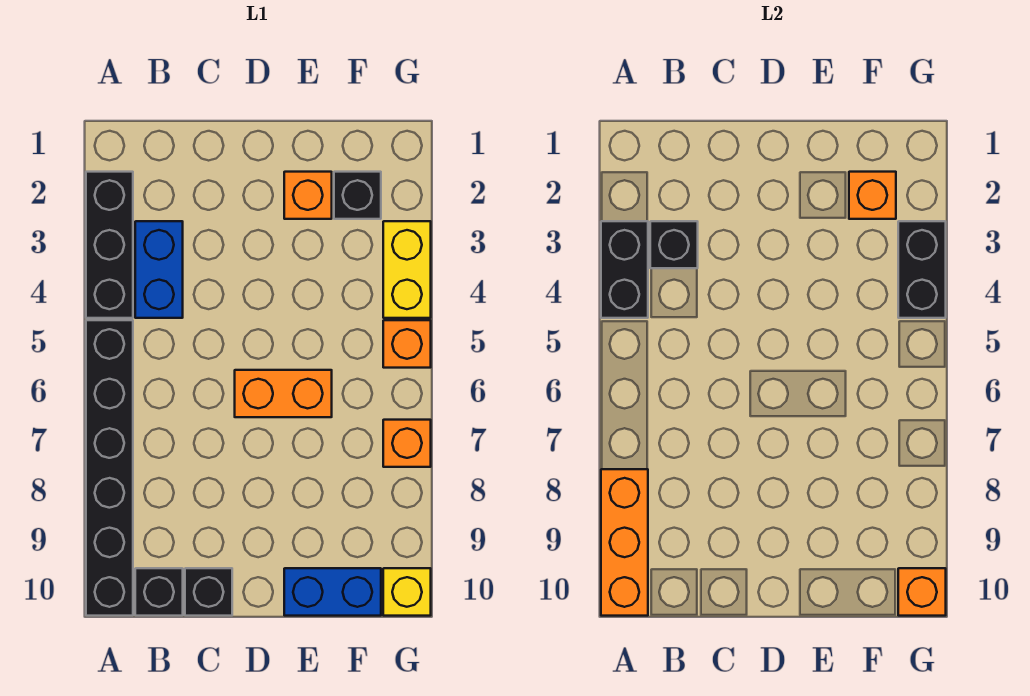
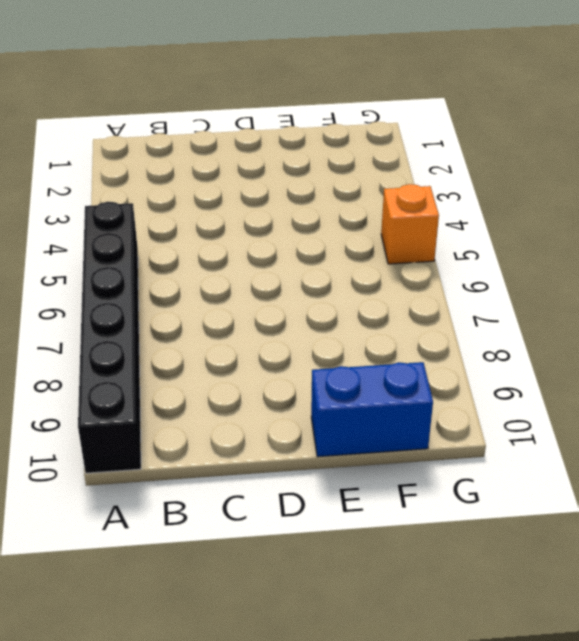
none -> black brick A2:A4 level 1
none -> blue brick B3:B4 level 1
none -> black brick B10 level 1

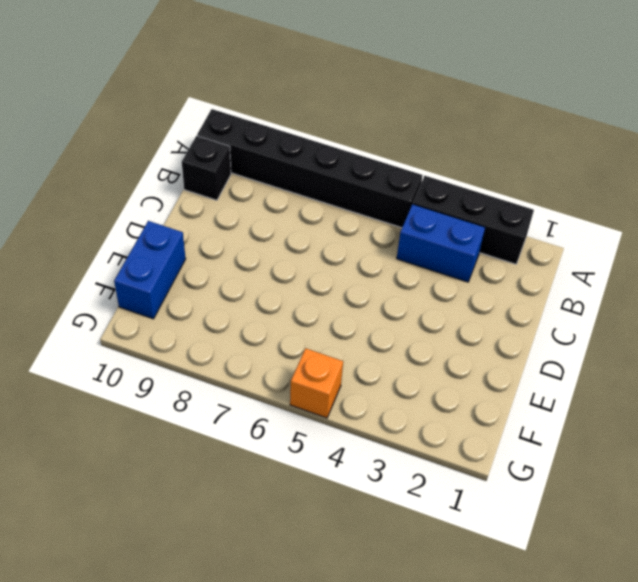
none -> black brick C10 level 1
none -> orange brick D6:E6 level 1
none -> orange brick E2 level 1

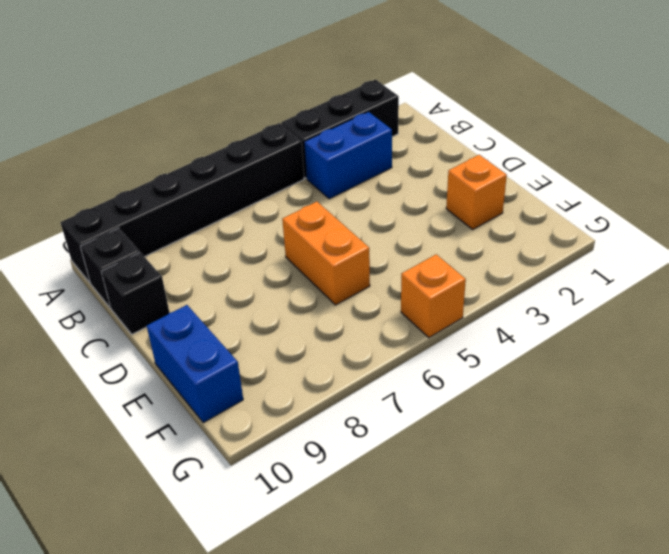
none -> black brick F2 level 1
none -> yellow brick G3:G4 level 1
none -> orange brick G7 level 1

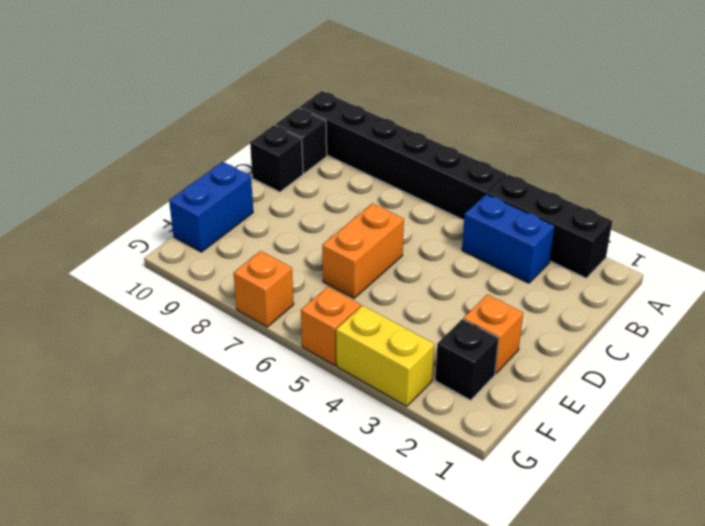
none -> yellow brick G10 level 1
none -> black brick A3:A4 level 2
none -> orange brick A8:A10 level 2

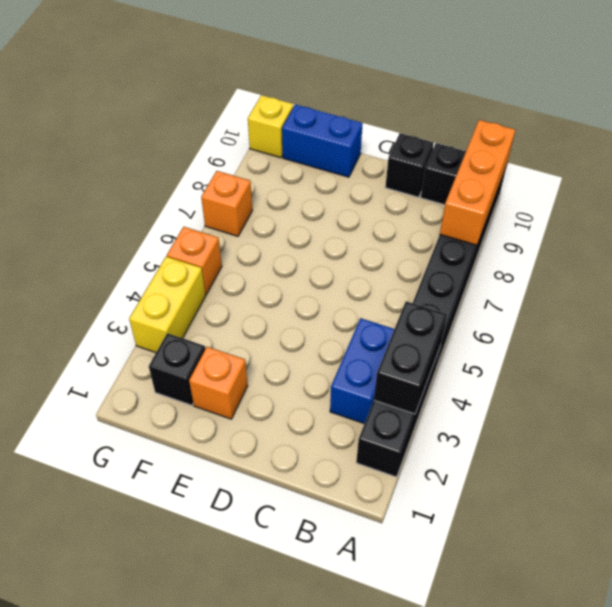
none -> orange brick D6:E6 level 1
none -> black brick B3 level 2
none -> orange brick F2 level 2

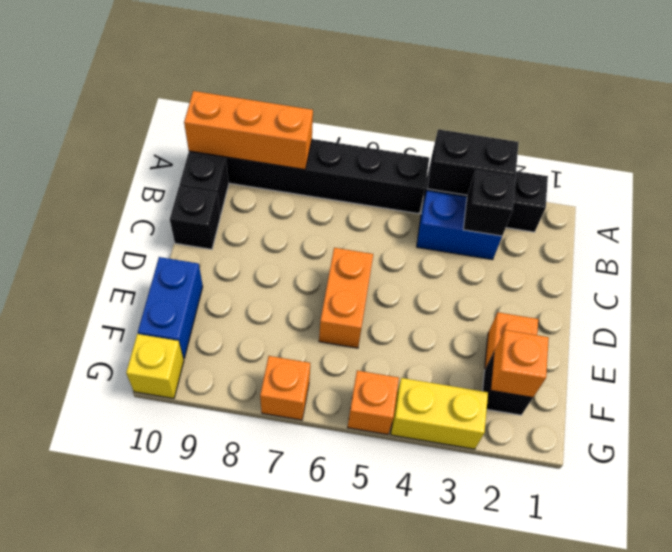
none -> black brick G3:G4 level 2
none -> orange brick G10 level 2

